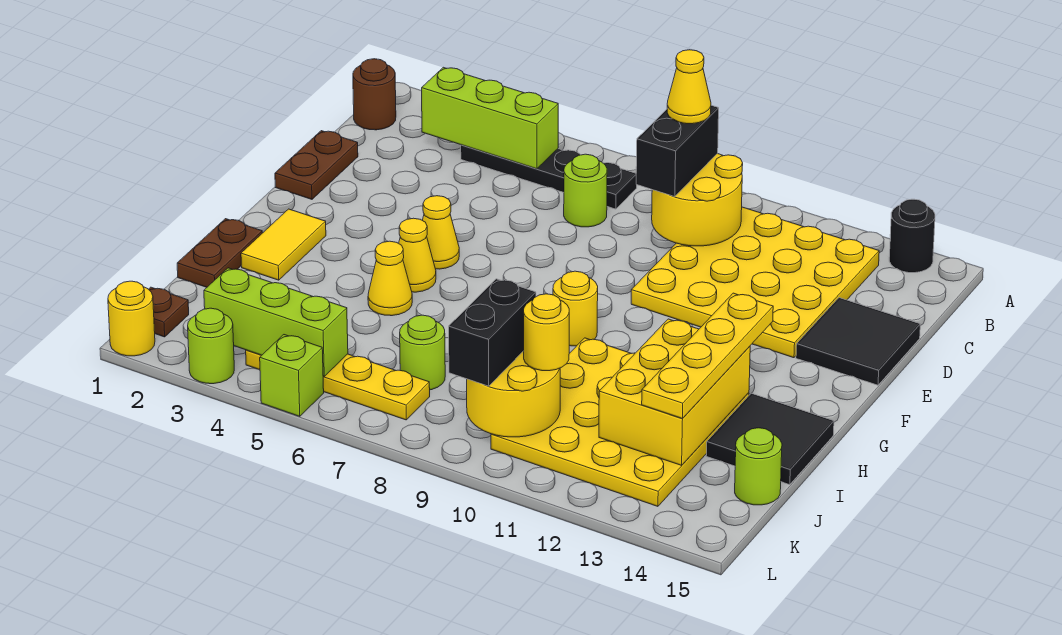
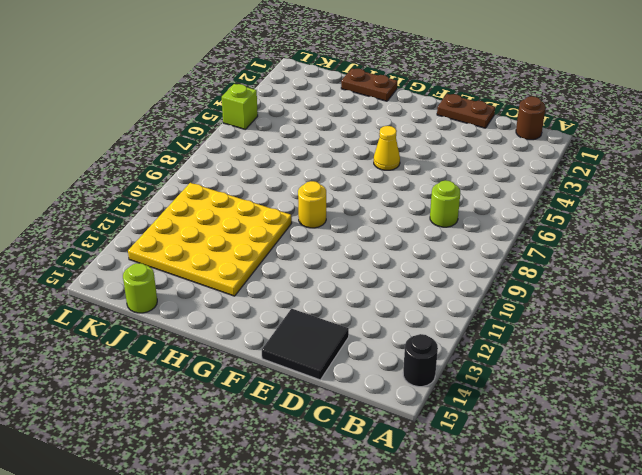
none -> black plate B4:B7 level 1
none -> yellow plate B10:E13 level 1
none -> yellow tile G2:H2 level 1
none -> yellow cone G5 level 1

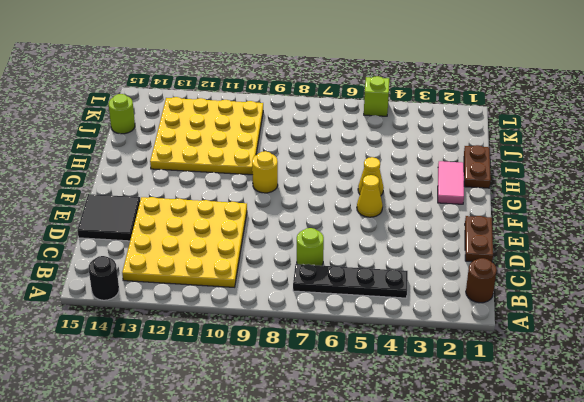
pink tile G2:H2 level 1 -> yellow tile G2:H2 level 1
none -> yellow cone H5 level 1
none -> black tile H14:I15 level 1
none -> lime round brick J7 level 1
none -> brown plate K1 level 1

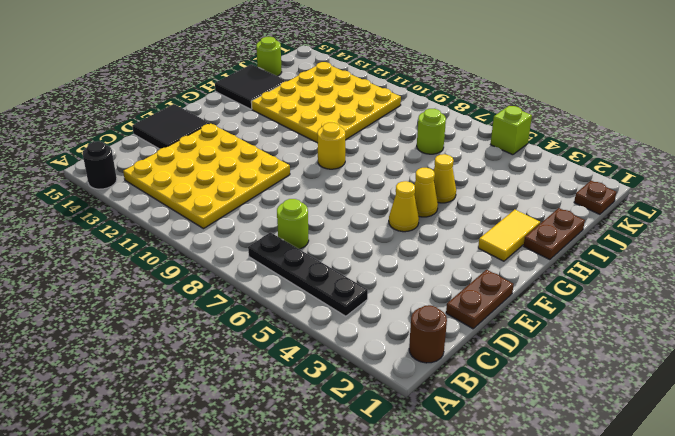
none -> yellow plate K4:K7 level 1
none -> yellow round brick L1 level 1
none -> lime round brick L3 level 1
none -> lime brick B3:B5 level 2

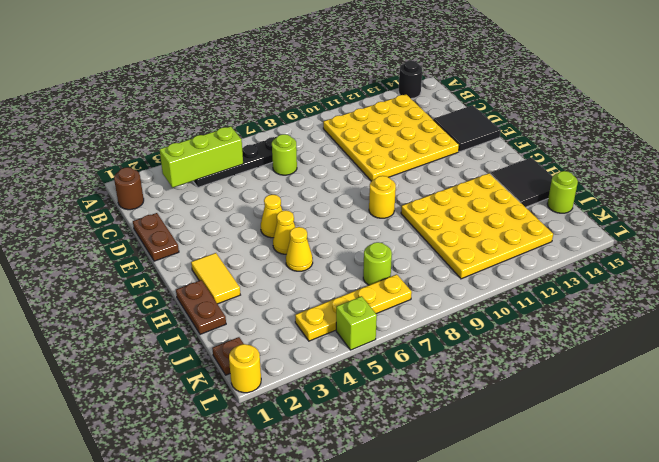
none -> lime round brick L3 level 1
none -> yellow round brick B9:C10 level 2
none -> yellow brick H12:J13 level 2
none -> yellow round brick J9:K10 level 2

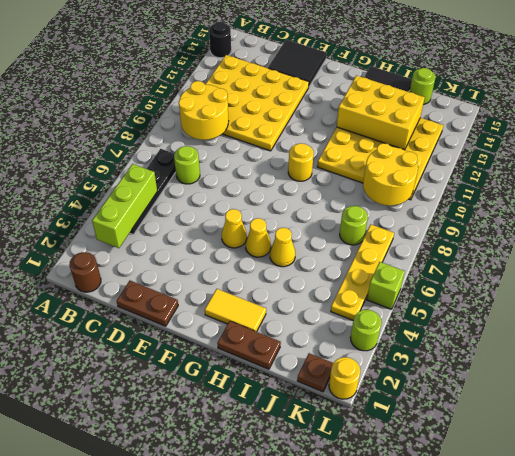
none -> lime brick K3:K5 level 2
none -> black brick B9:C9 level 3
none -> yellow plate G13:J13 level 3
none -> black brick J9:K9 level 3

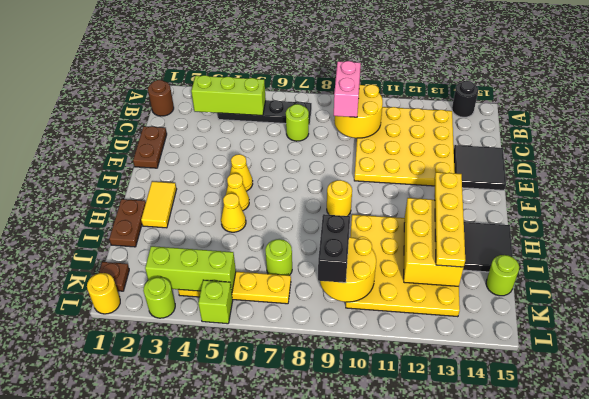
pink brick B9:C9 level 3 -> black brick B9:C9 level 3
none -> yellow round brick J10 level 3
none -> yellow cone B9 level 4

